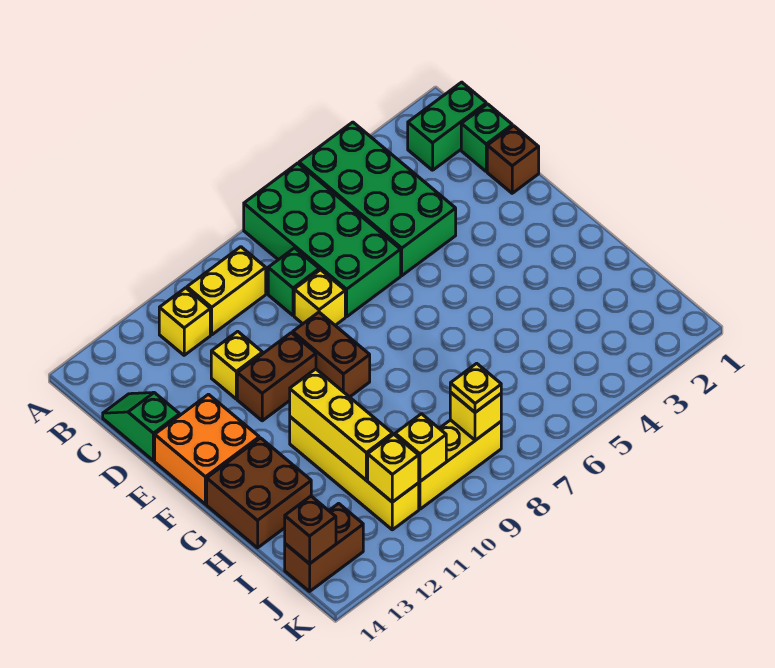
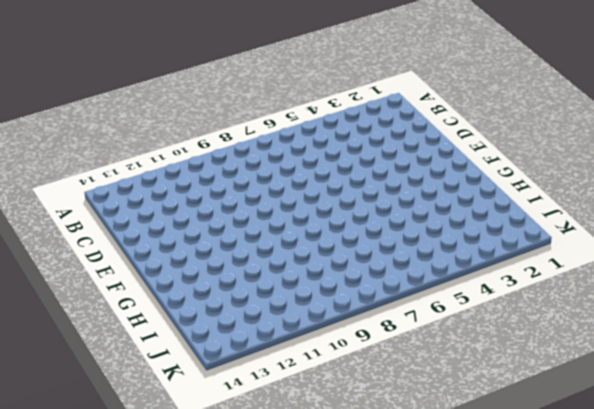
none -> green brick A4:D5 level 1
none -> green brick A6:D7 level 1
none -> green brick B1:B2 level 1

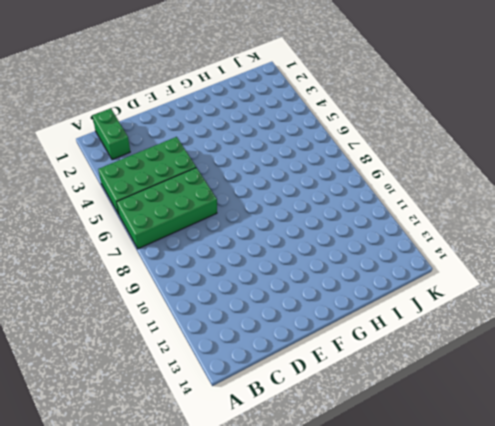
none -> yellow brick B9:B10 level 1
none -> yellow brick B11 level 1
none -> green brick C1 level 1

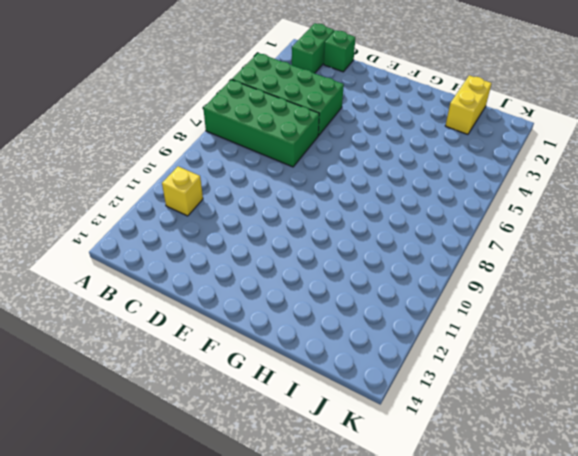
yellow brick I1:I2 level 1 -> yellow brick B9:B10 level 1
none -> green brick C8 level 1
none -> green slope C14:D14 level 1 top D
none -> brown brick D1 level 1

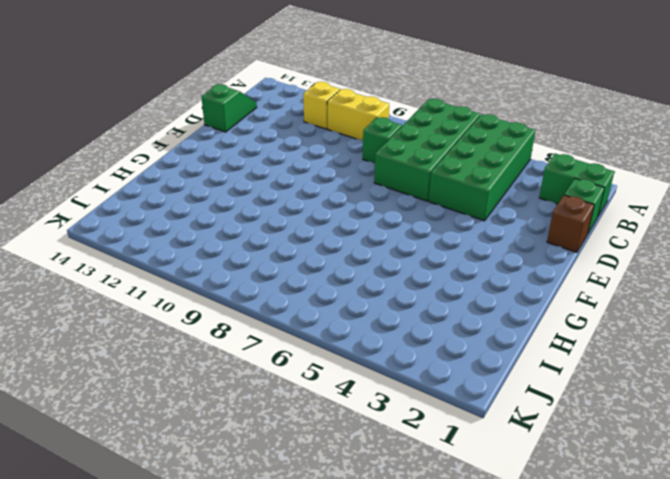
none -> yellow brick D8 level 1
none -> yellow brick D11 level 1
none -> brown brick E9:F9 level 1

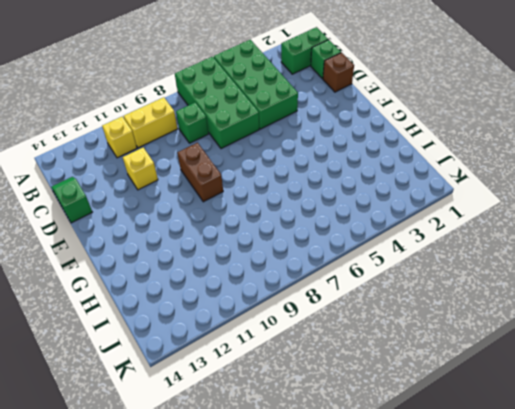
none -> yellow brick D8 level 1
none -> brown brick E10:E11 level 1
none -> orange brick E13:F14 level 1

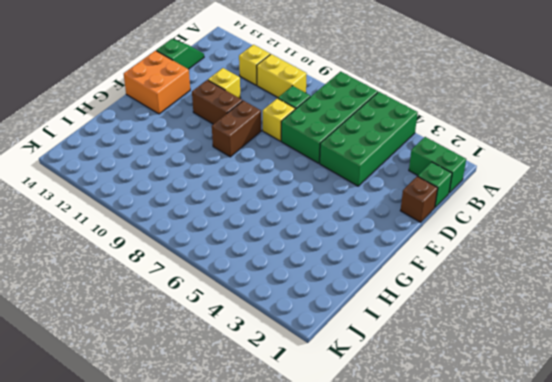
none -> yellow brick G11:J11 level 1
none -> brown brick G13:H14 level 1
none -> yellow brick J8:J10 level 1

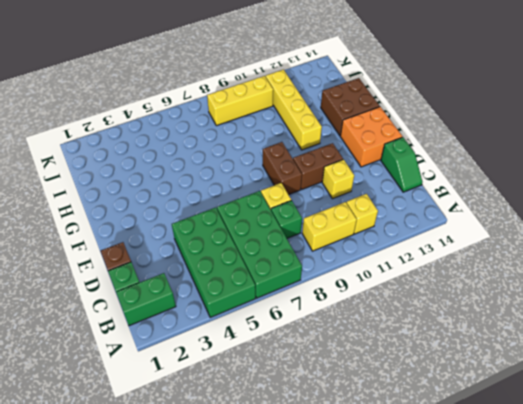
none -> brown brick J13:J14 level 1
none -> yellow brick G11:I11 level 2
none -> yellow brick J8 level 2

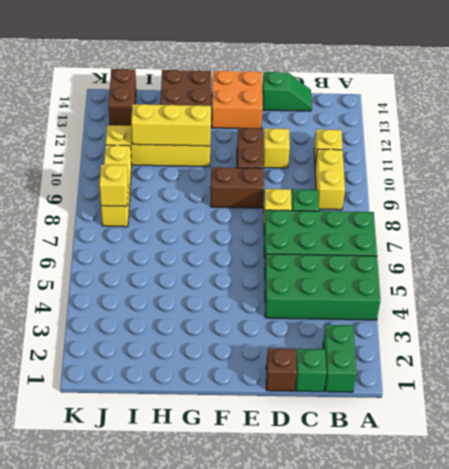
none -> yellow brick J10 level 2
none -> yellow brick J11 level 2
none -> brown brick J14 level 2

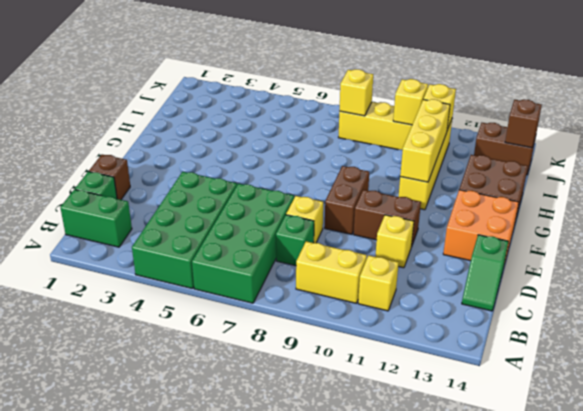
none -> yellow plate J8 level 3

